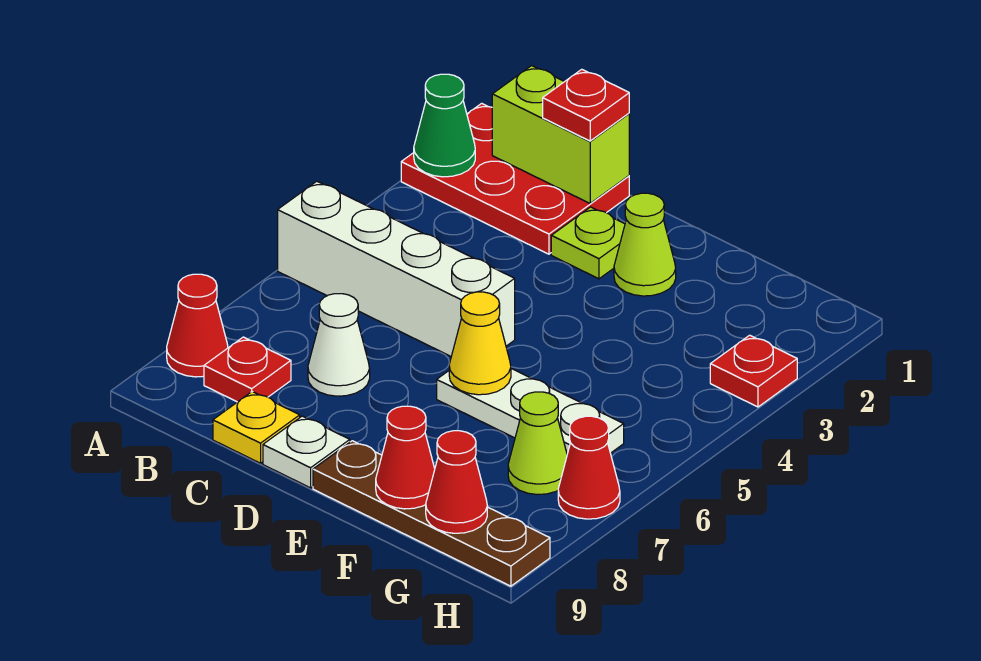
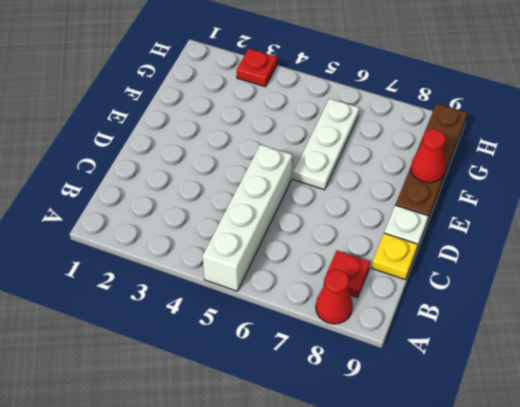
none -> red plate A1:C2 level 1
none -> white cone C7 level 1
none -> lime plate D2 level 1

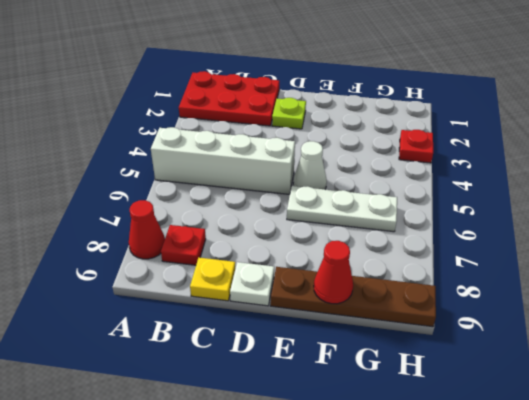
white cone E5 level 1 -> white cone C7 level 1
none -> lime cone E2 level 1
none -> lime cone G7 level 1
none -> red cone H7 level 1

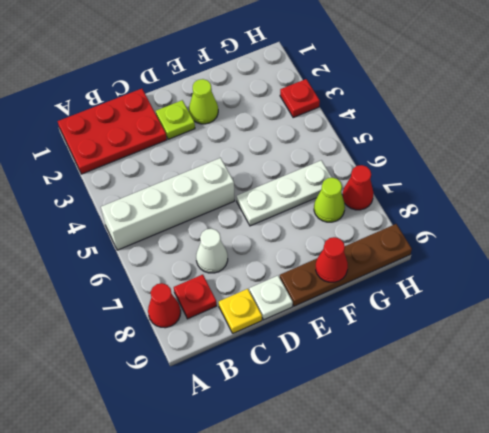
none -> green cone A2 level 2
none -> lime brick B1:C1 level 2
none -> yellow cone E6 level 2

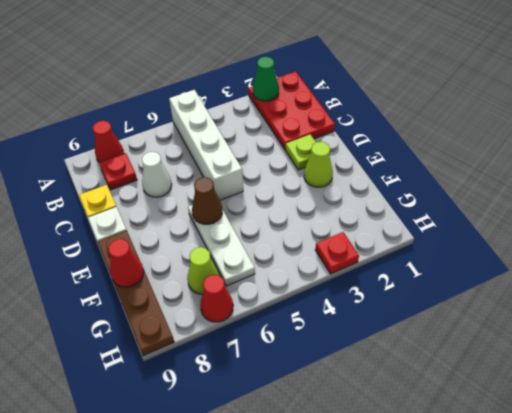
brown cone E6 level 2 -> yellow cone E6 level 2
none -> lime brick B1:C1 level 2
none -> red cone G9 level 2
none -> red plate C1 level 3

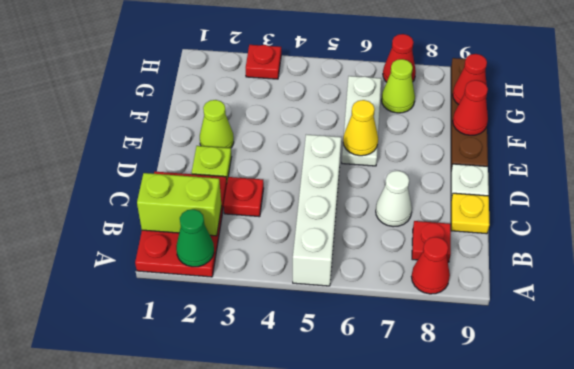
lime brick B1:B2 level 2 -> lime brick B1:C1 level 2
red plate C3 level 1 -> red plate C1 level 3

